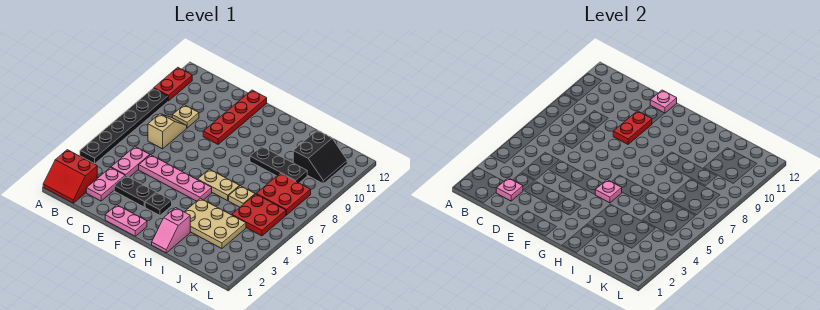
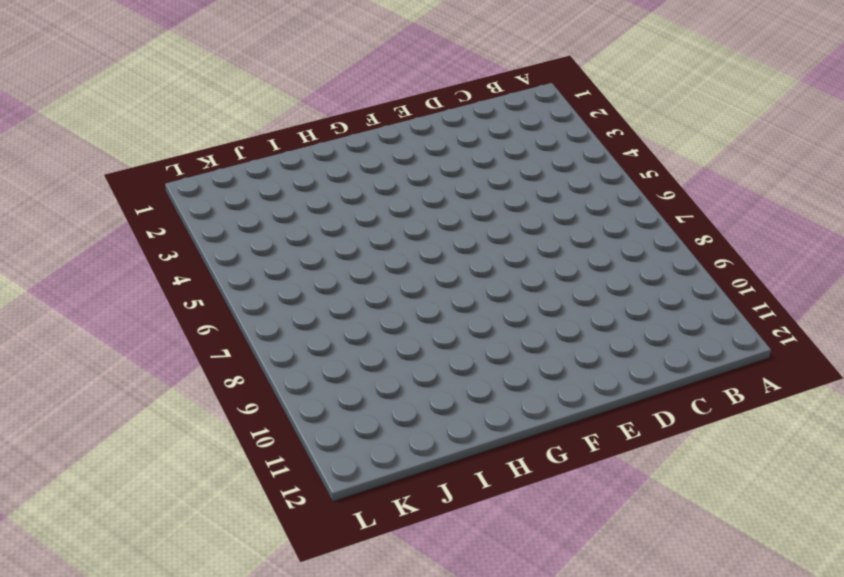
none -> red slope A1:B2 level 1 top 2
none -> black plate A4:A9 level 1
none -> red plate A10:A11 level 1

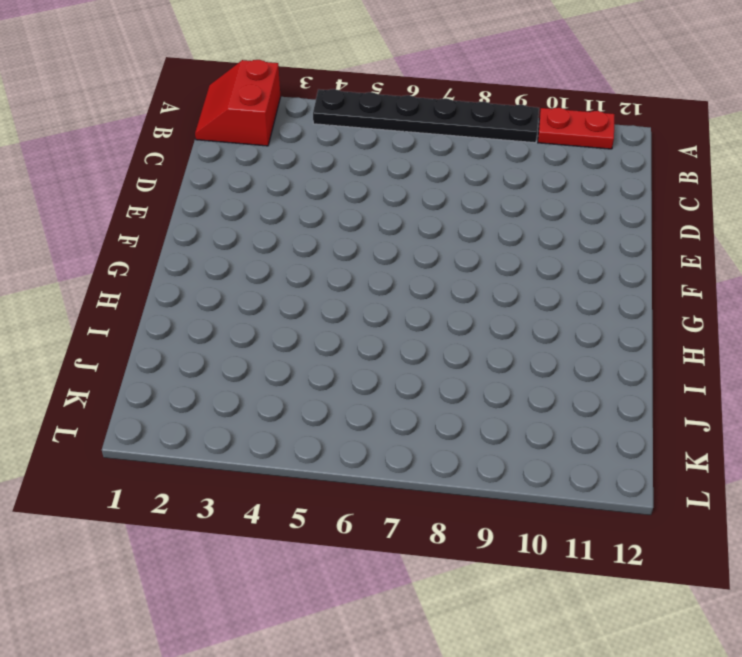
none -> pink plate C2:C3 level 1
none -> pink plate C4:C5 level 1
none -> tan slope C7:C8 level 1 top 7

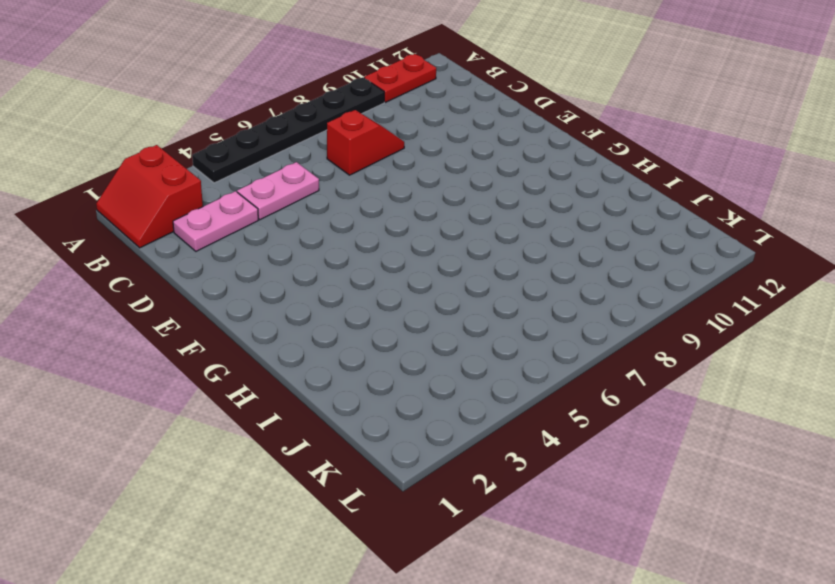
red slope C7:C8 level 1 top 7 -> tan slope C7:C8 level 1 top 7
none -> tan plate C9 level 1
none -> black plate D3:E3 level 1
none -> pink plate D5:G5 level 1

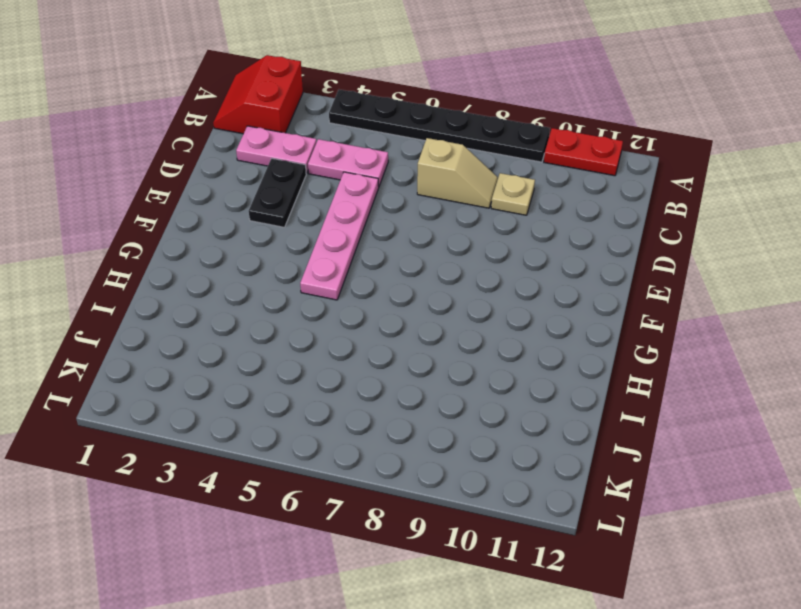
none -> pink plate E1:F1 level 1
none -> red plate E9:E12 level 1
none -> black plate F3 level 1

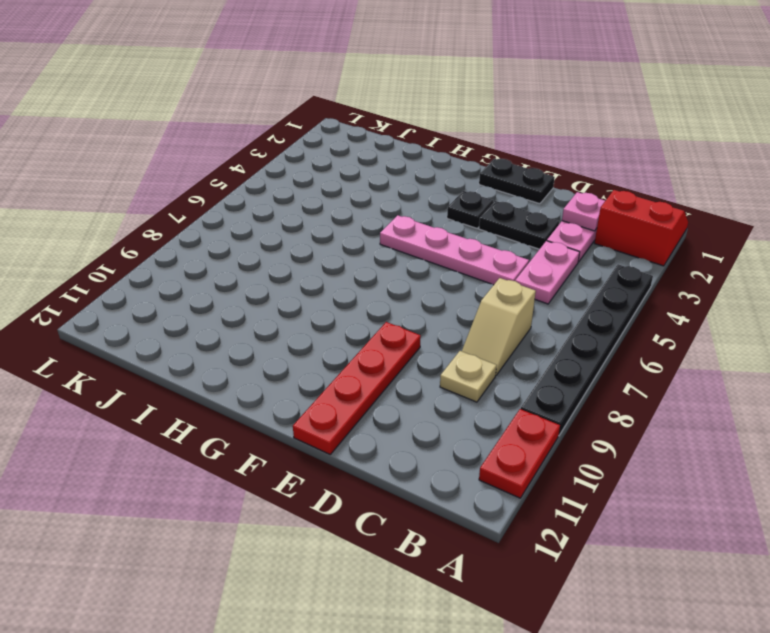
black plate E1:F1 level 1 -> pink plate E1:F1 level 1
none -> tan plate G6:H6 level 1
none -> pink slope H1:H2 level 1 top 2
none -> tan plate H3:J4 level 1

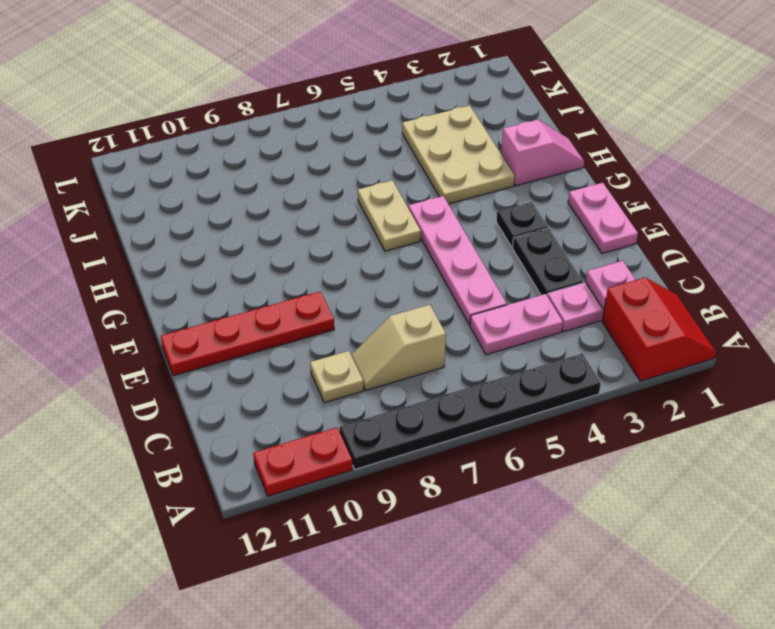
none -> black plate H9:J9 level 1
none -> tan plate I6 level 1
none -> red plate J5:K6 level 1

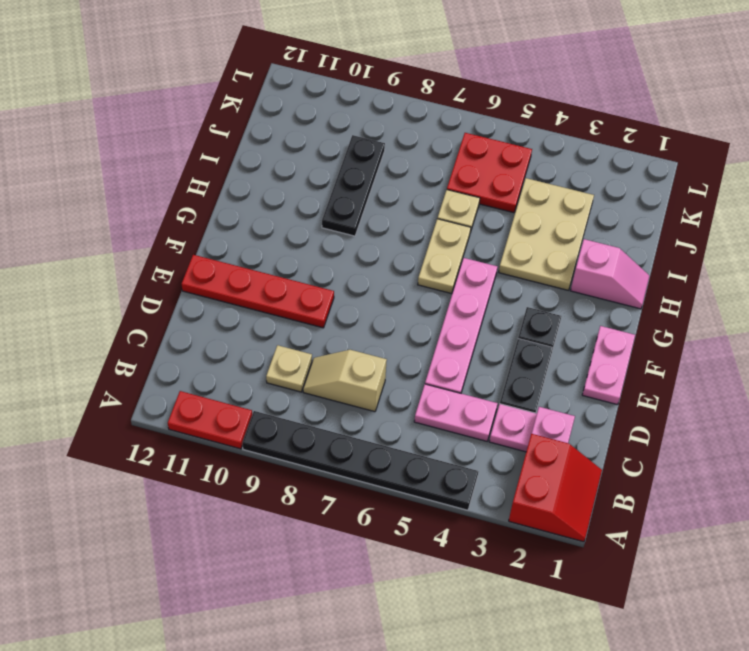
none -> red plate J7:K8 level 1
none -> black slope J10:K11 level 1 top J
none -> red plate E9:E10 level 2

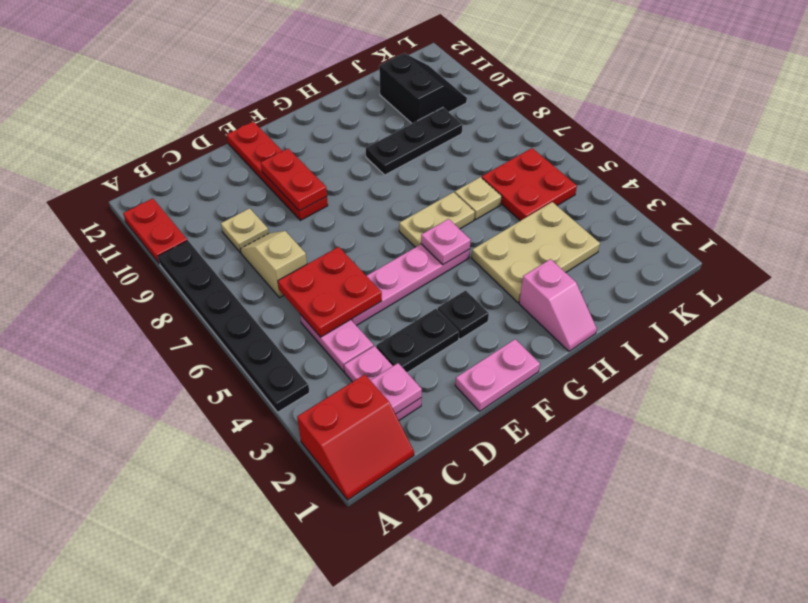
red plate C5:D6 level 2 -> red plate J7:K8 level 1
none -> pink plate E12 level 2

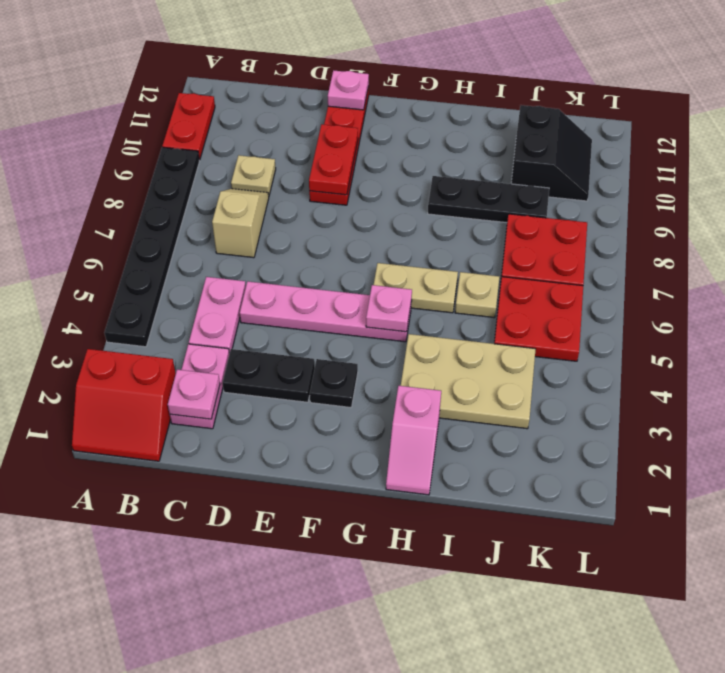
none -> pink plate E1:F1 level 1

